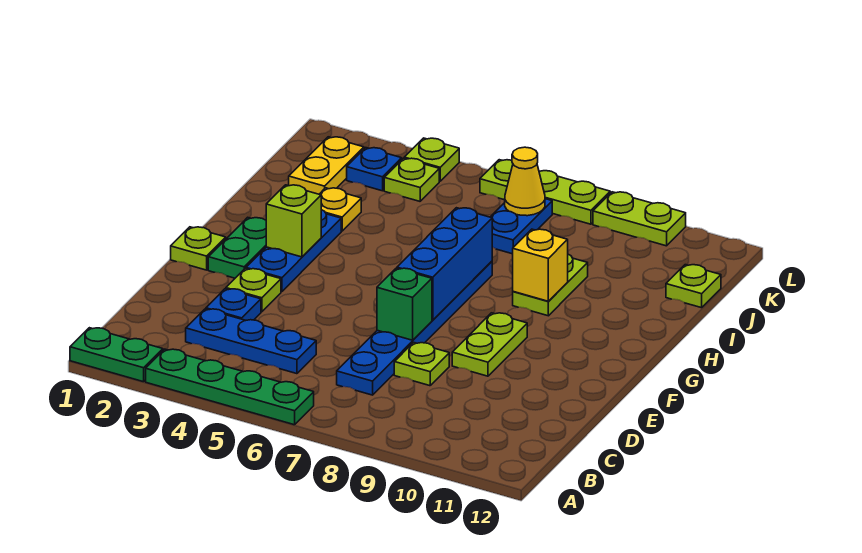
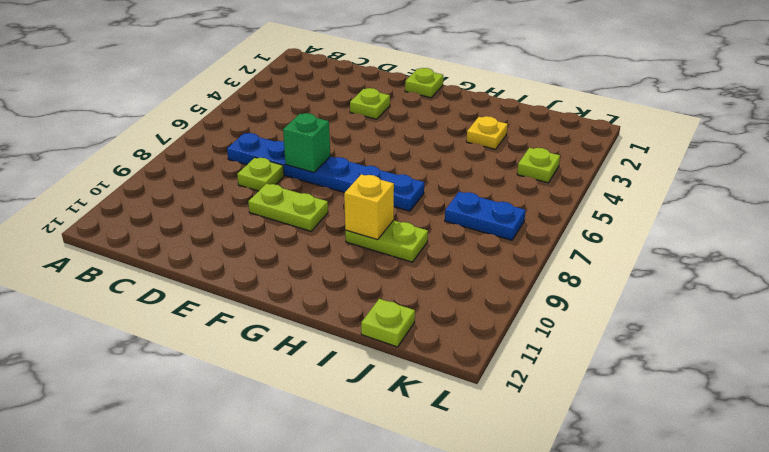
none -> green plate A1:A2 level 1
none -> green plate A3:A6 level 1
none -> blue plate C3:C5 level 1

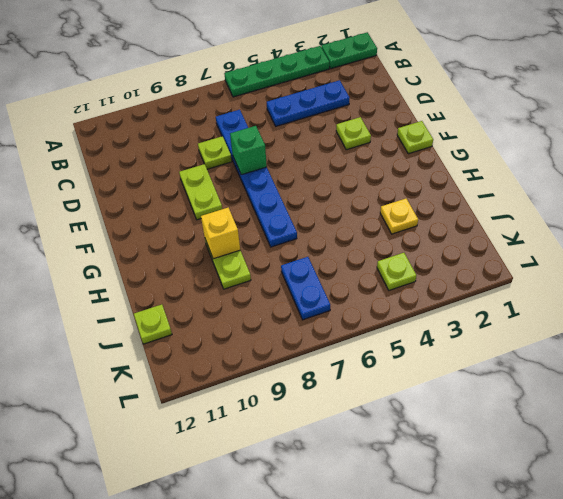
none -> blue plate D3 level 1
none -> green plate F2:G2 level 1
none -> blue plate F3:H3 level 1

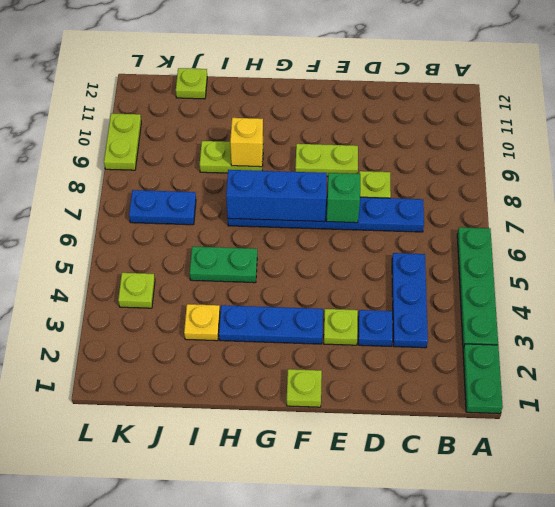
green plate H5:I5 level 1 -> green plate F2:G2 level 1
none -> yellow plate J2:K2 level 1
none -> blue plate K3 level 1
none -> lime plate L4 level 1

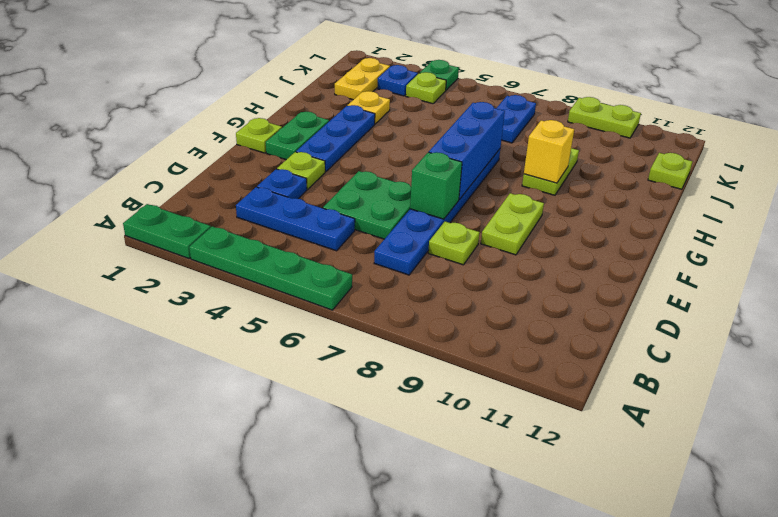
green plate D5:E6 level 1 -> none
green plate L4 level 1 -> lime plate L4 level 1
none -> lime plate L6:L8 level 1
none -> lime brick G3 level 2
none -> yellow cone K7 level 2

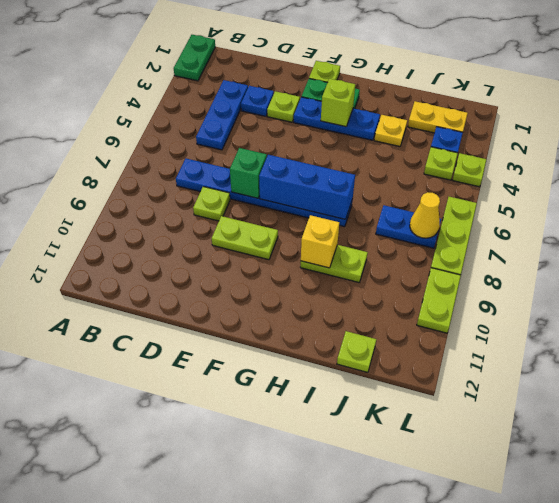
none -> green plate A3:A6 level 1

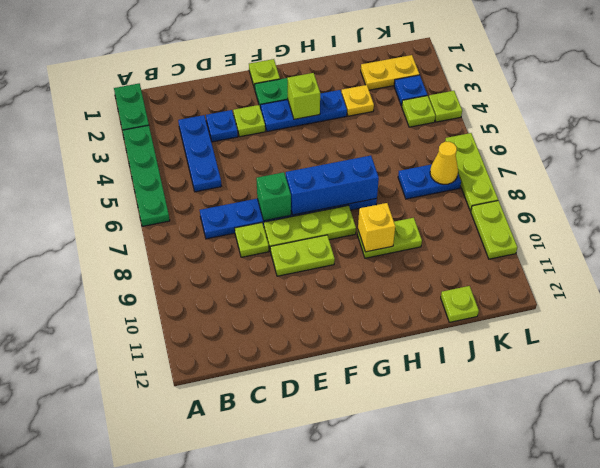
lime plate E8:G8 level 1 -> none

